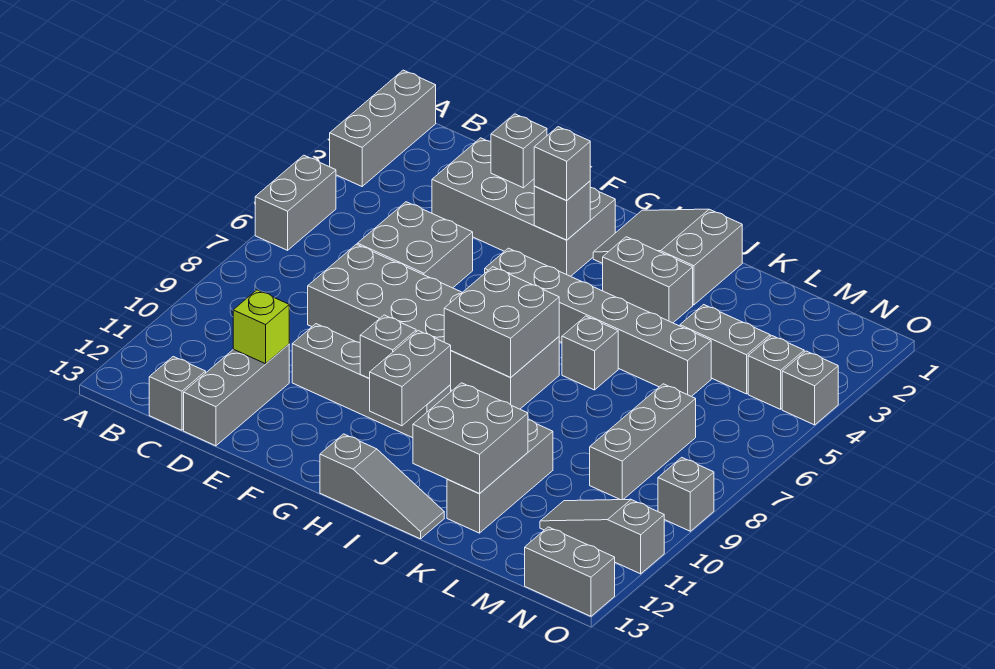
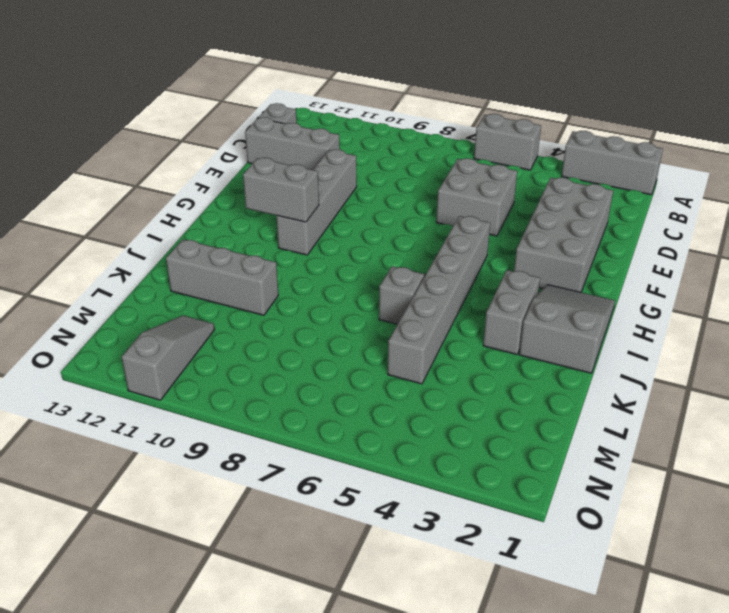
none -> grey brick D7:I8 level 1
none -> grey slope H13:J13 level 1 top H
none -> grey brick L4:M4 level 1

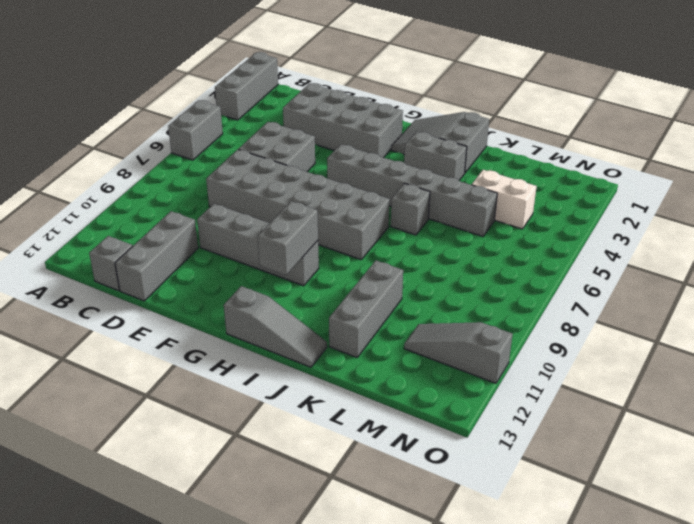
white brick L4:M4 level 1 -> grey brick L4:M4 level 1
none -> grey brick M7:M9 level 1
none -> grey brick N4 level 1
none -> grey brick N13:O13 level 1

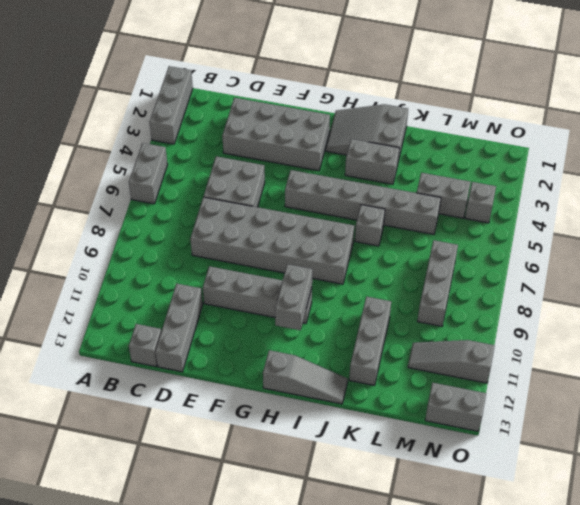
none -> grey brick O4 level 1
none -> grey brick O9 level 1
none -> lime brick D11 level 2

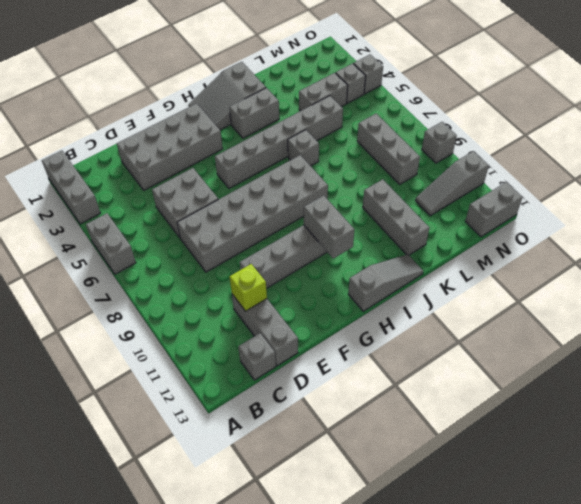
none -> grey brick E2 level 2
none -> grey brick G3 level 2
none -> grey brick G10 level 2

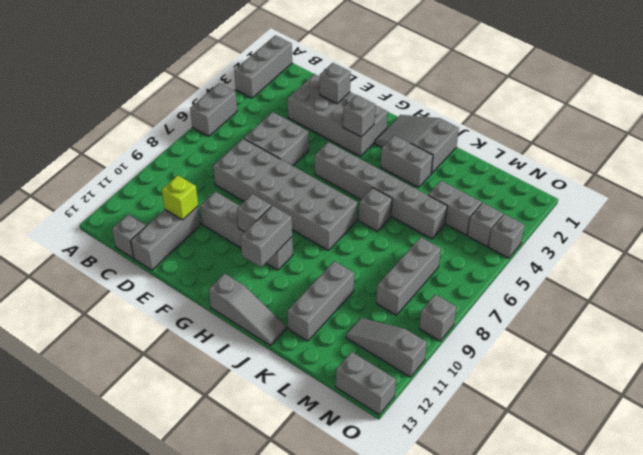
none -> grey brick H7:I8 level 2
none -> grey brick J11:K12 level 2
none -> grey brick G3 level 3

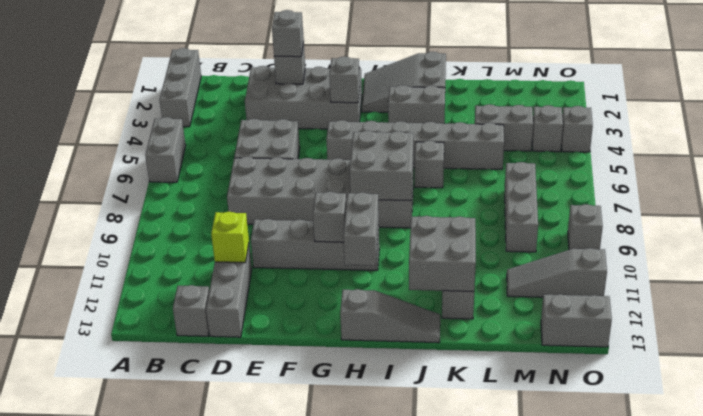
grey brick E2 level 3 -> grey brick G3 level 3

